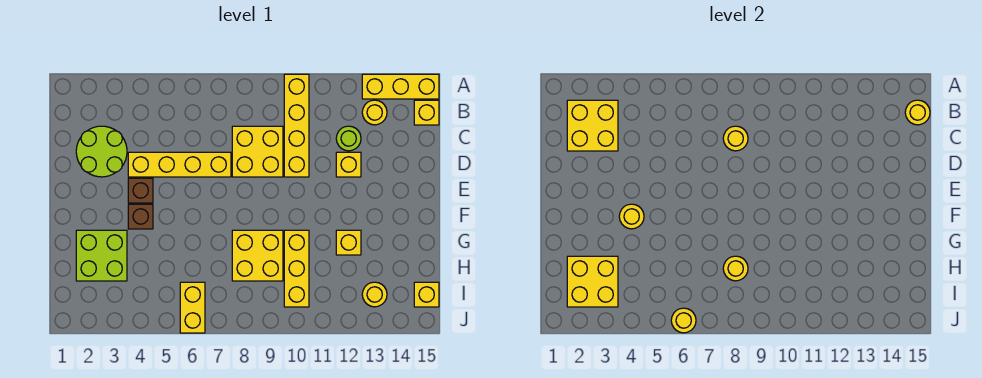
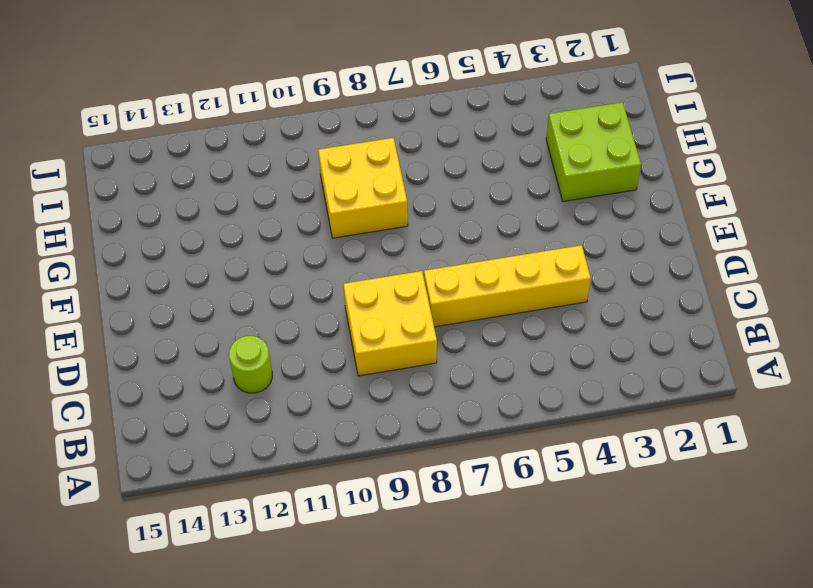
none -> yellow brick A10:D10 level 1
none -> yellow brick A13:A15 level 1
none -> yellow round brick B13 level 1

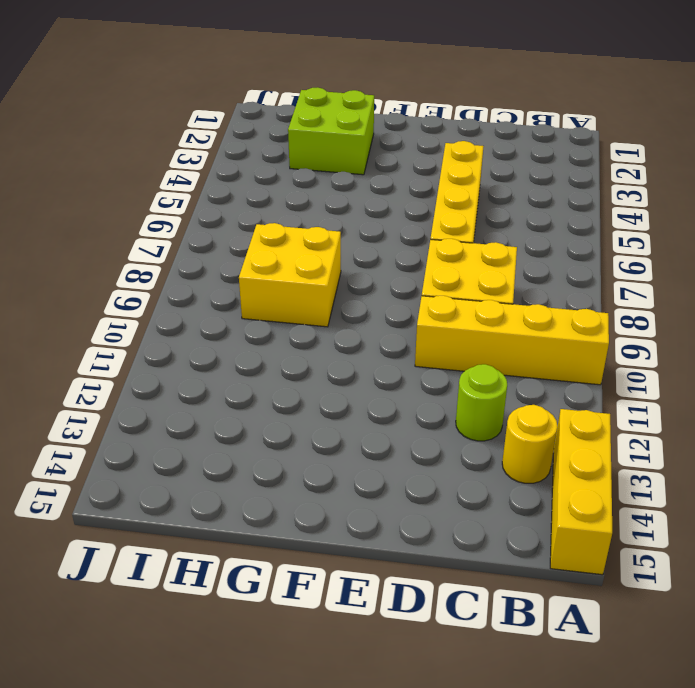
none -> yellow brick B15 level 1
none -> lime round brick C2:D3 level 1
none -> yellow brick D12 level 1

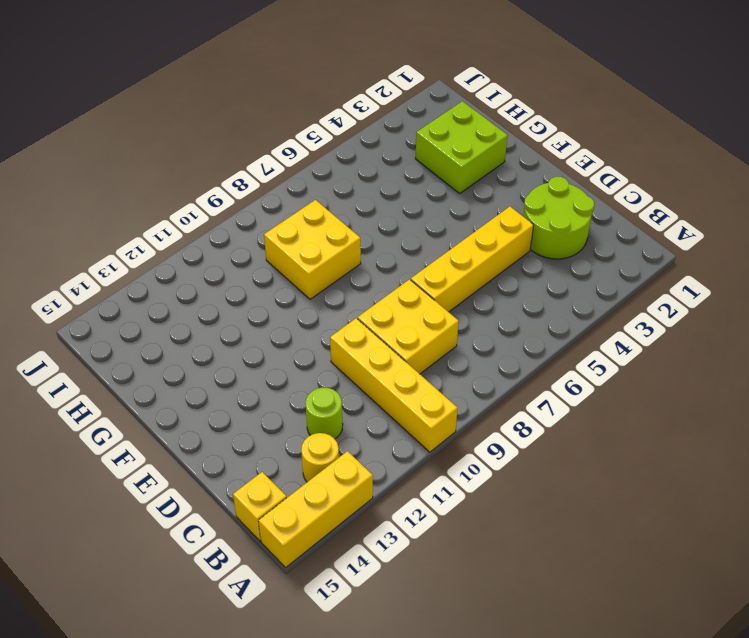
none -> yellow brick D12 level 1
none -> brown brick E4 level 1
none -> brown brick F4 level 1

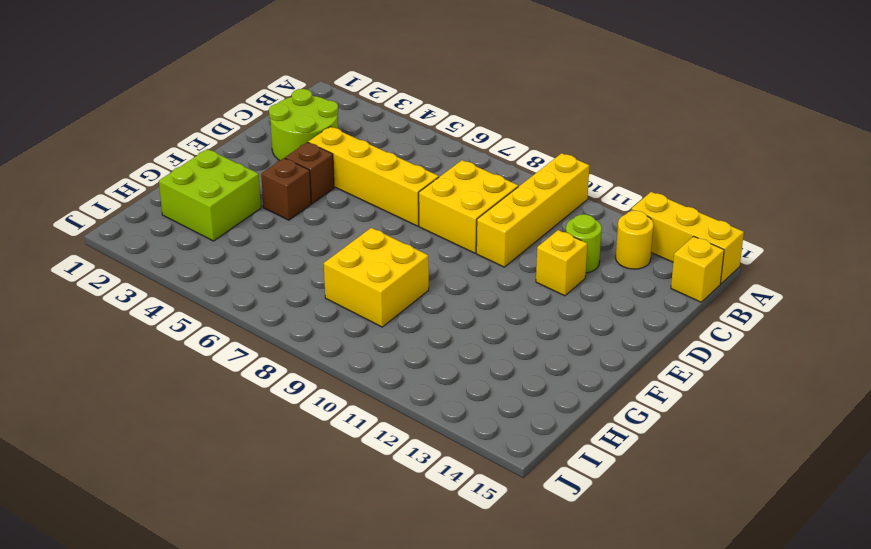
none -> yellow brick G10:I10 level 1
none -> yellow brick G12 level 1
none -> yellow brick I6:J6 level 1

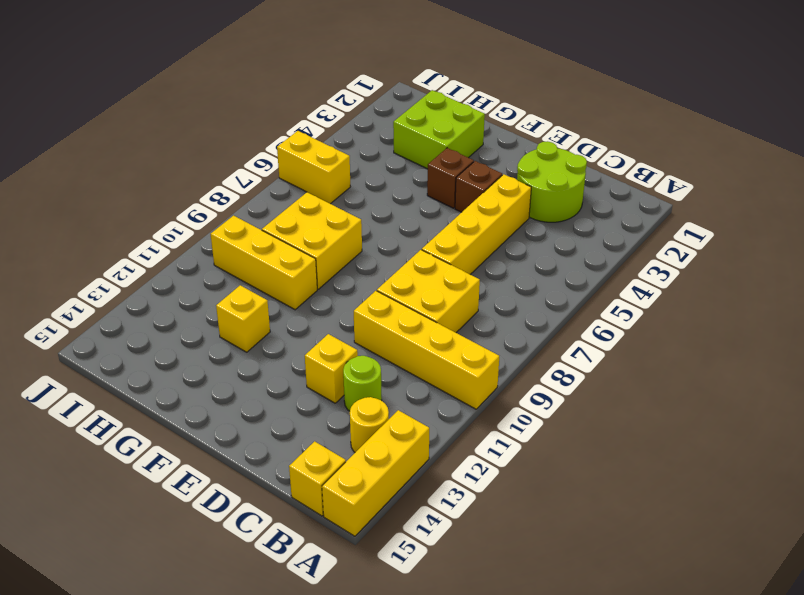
none -> yellow round brick I13 level 1
none -> yellow brick I15 level 1
none -> yellow brick B2:C3 level 2

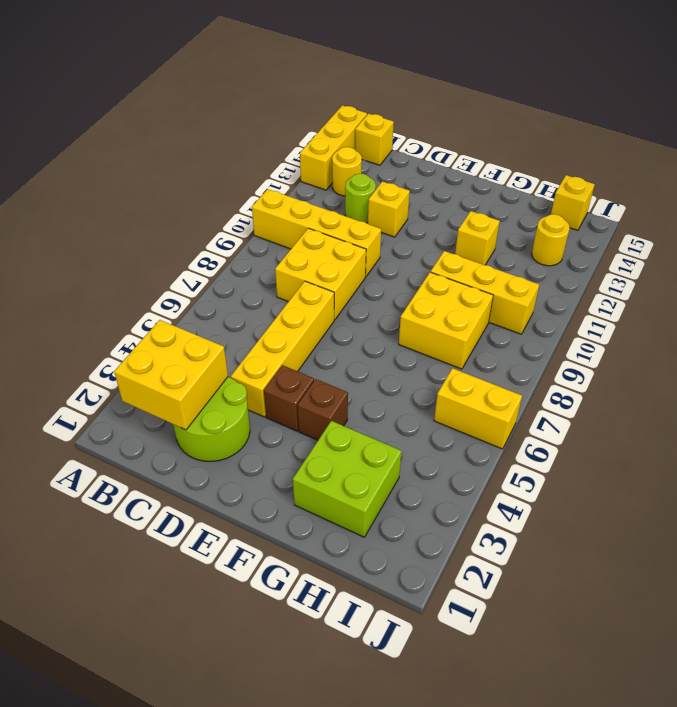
none -> yellow round brick B15 level 2
none -> yellow round brick C8 level 2
none -> yellow round brick F4 level 2

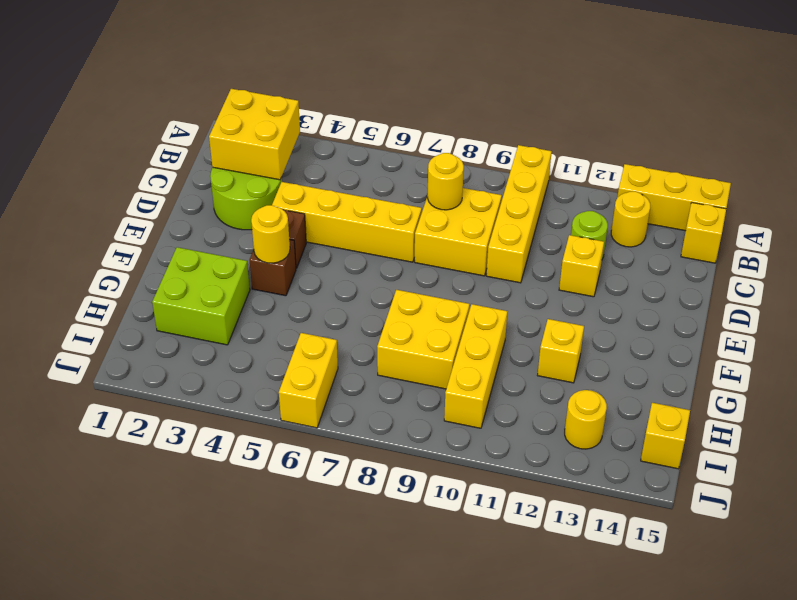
none -> yellow round brick B15 level 2
none -> yellow brick H2:I3 level 2
none -> yellow round brick H8 level 2

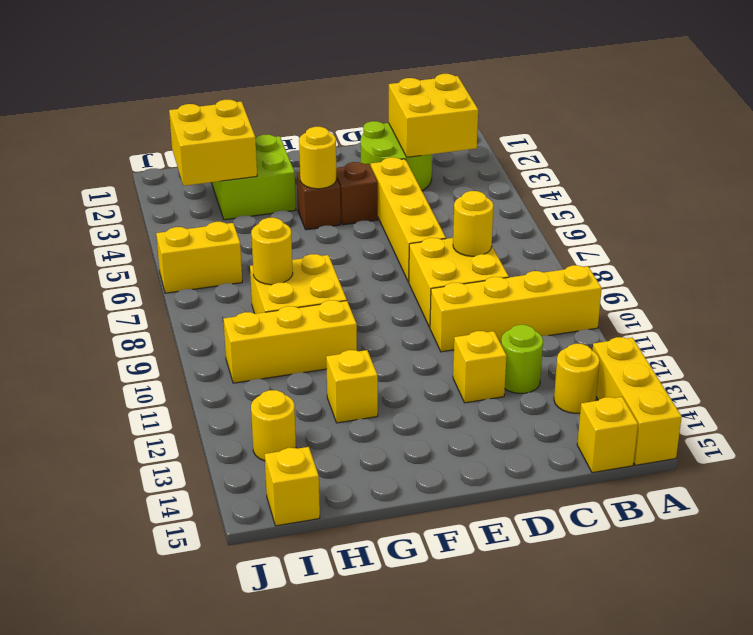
none -> yellow round brick B15 level 2
none -> yellow round brick J6 level 2

